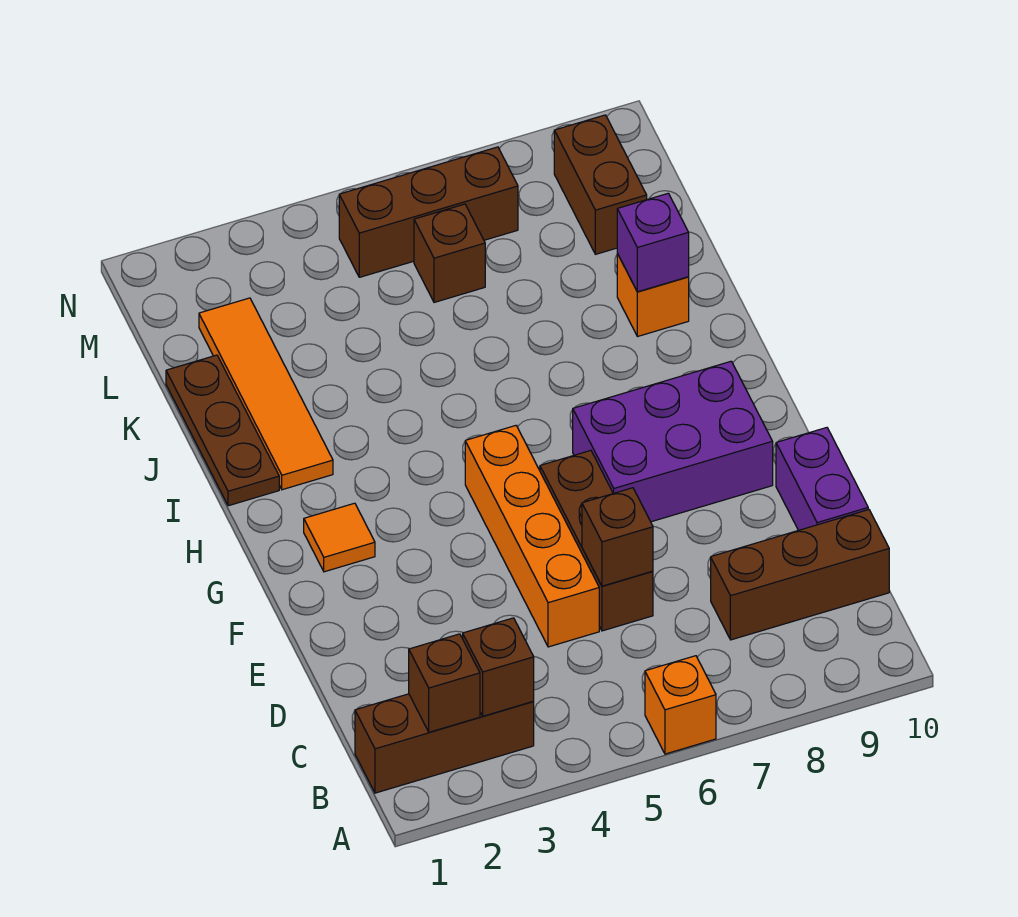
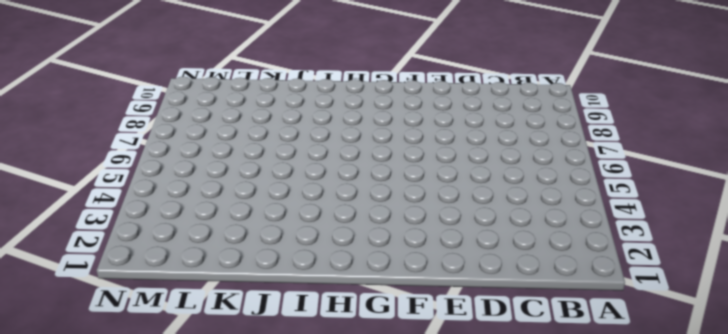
none -> orange brick A6 level 1
none -> brown brick B1:B3 level 1
none -> brown brick C8:C10 level 1

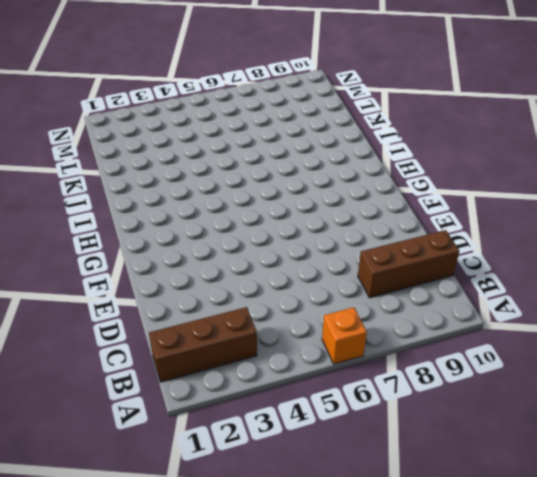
none -> orange brick D5:G5 level 1
none -> brown brick D6:F6 level 1
none -> purple brick D10:E10 level 1

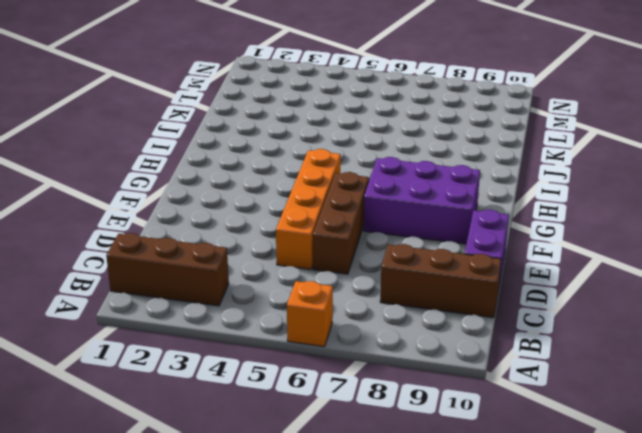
none -> orange tile G2 level 1
none -> brown plate I1:K1 level 1
none -> orange tile I2:L2 level 1

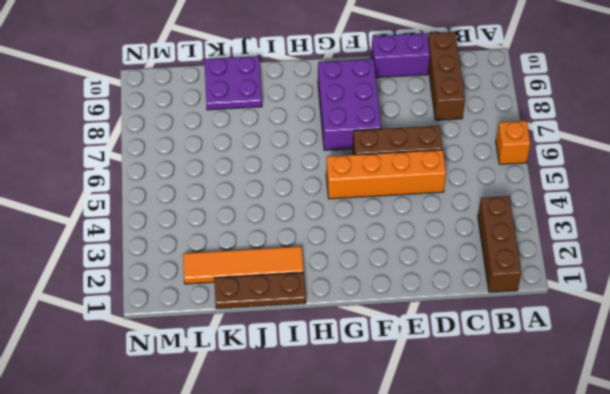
purple plate J9:K10 level 1 -> orange brick J9 level 1
none -> orange tile G2 level 1
none -> brown brick L6 level 1
none -> brown brick L9:M9 level 1

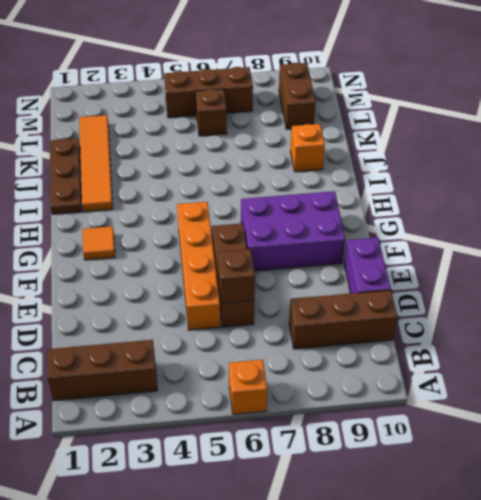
none -> brown brick B2 level 2
none -> brown brick B3 level 2
none -> purple brick J9 level 2

